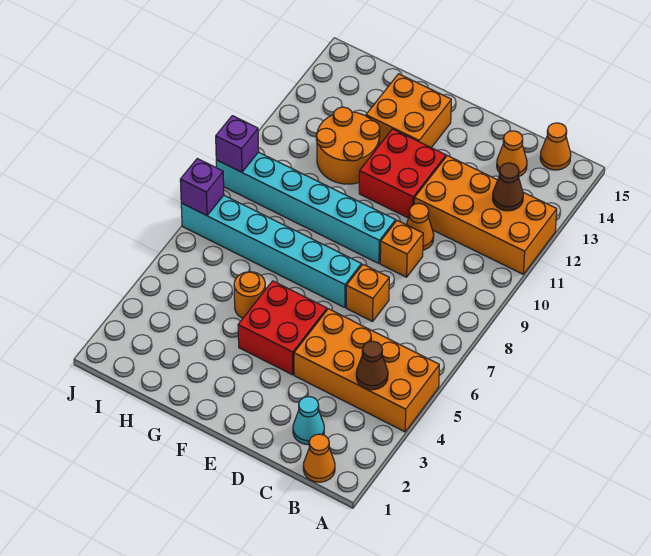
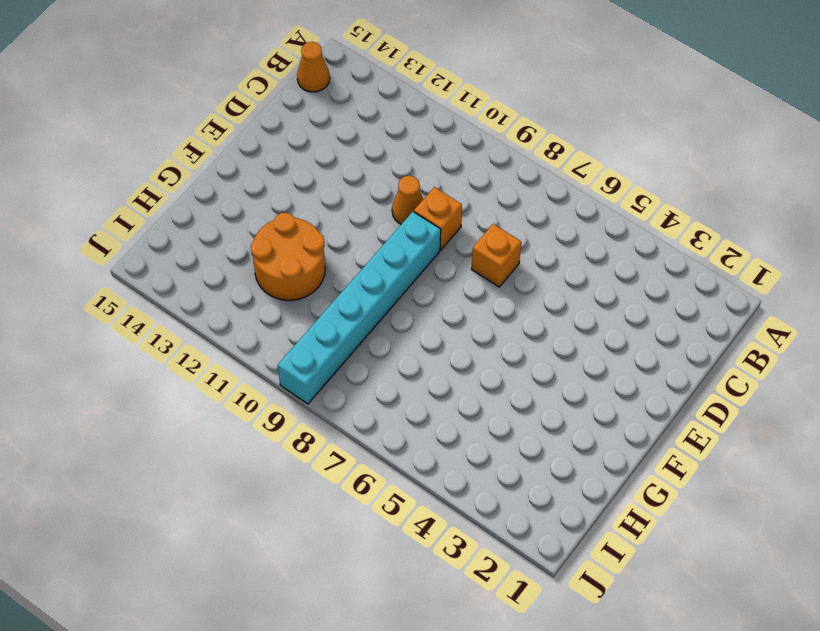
none -> orange brick A4:D5 level 1
none -> orange brick A11:D12 level 1
none -> orange cone B1 level 1

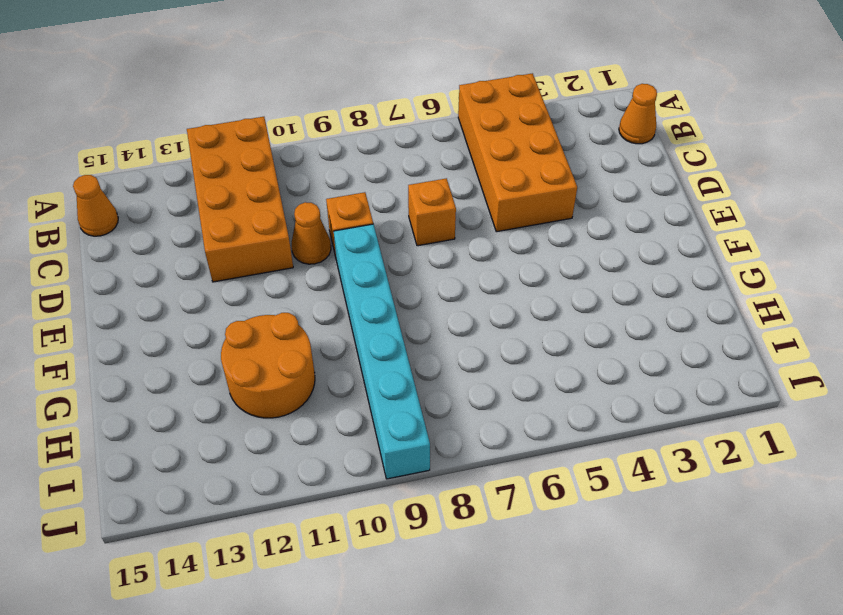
none -> cyan cone C2 level 1
none -> orange cone C14 level 1
none -> red brick E4:F5 level 1

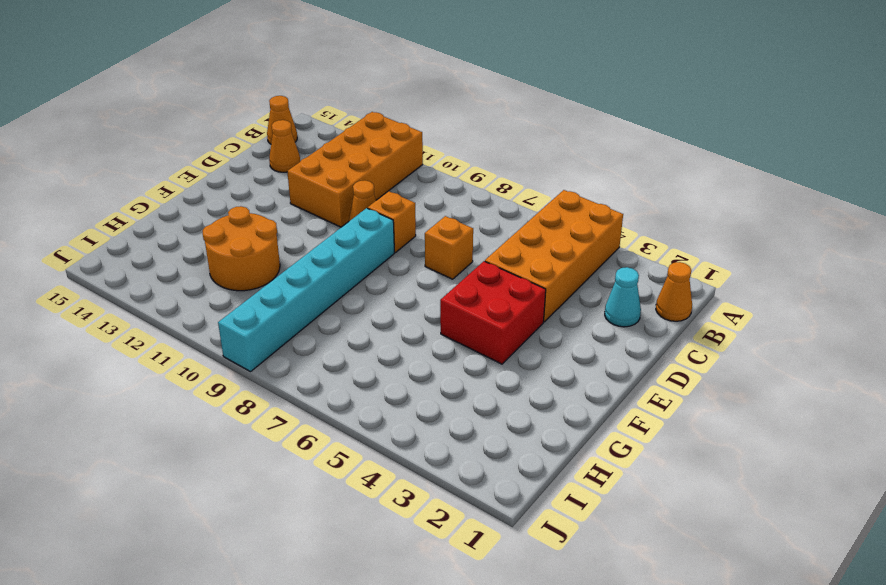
none -> cyan brick E7:J7 level 1
none -> red brick E11:F12 level 1
none -> orange brick F13:G14 level 1

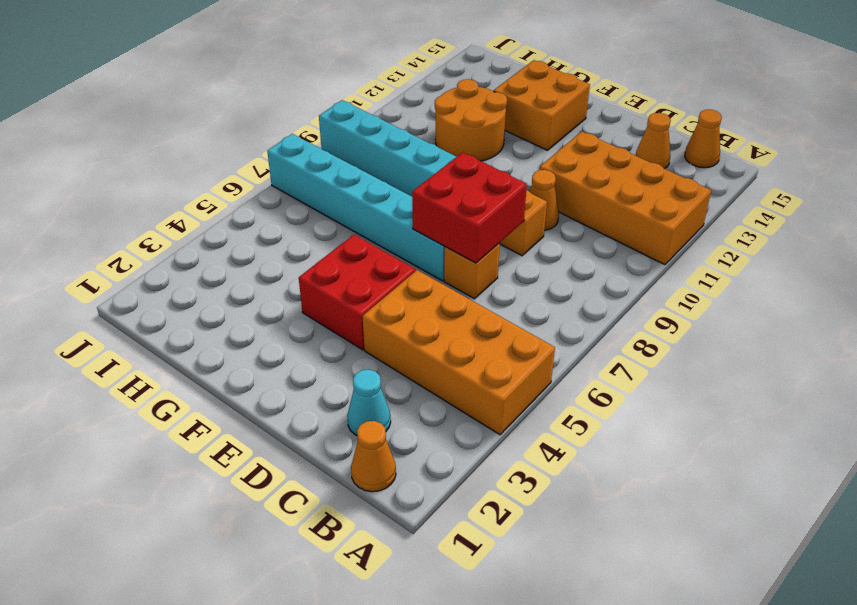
red brick D7:E8 level 2 -> red brick E11:F12 level 1
none -> orange round brick G5 level 1
none -> brown cone B4 level 2
none -> brown cone B12 level 2

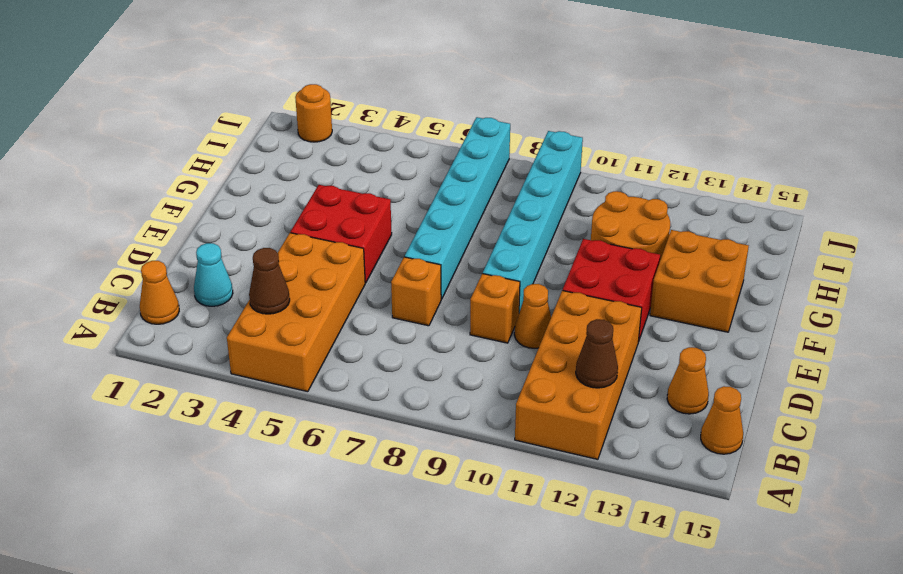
orange round brick J2 level 1 -> orange round brick G5 level 1
none -> purple brick J7 level 2
none -> purple brick J9 level 2

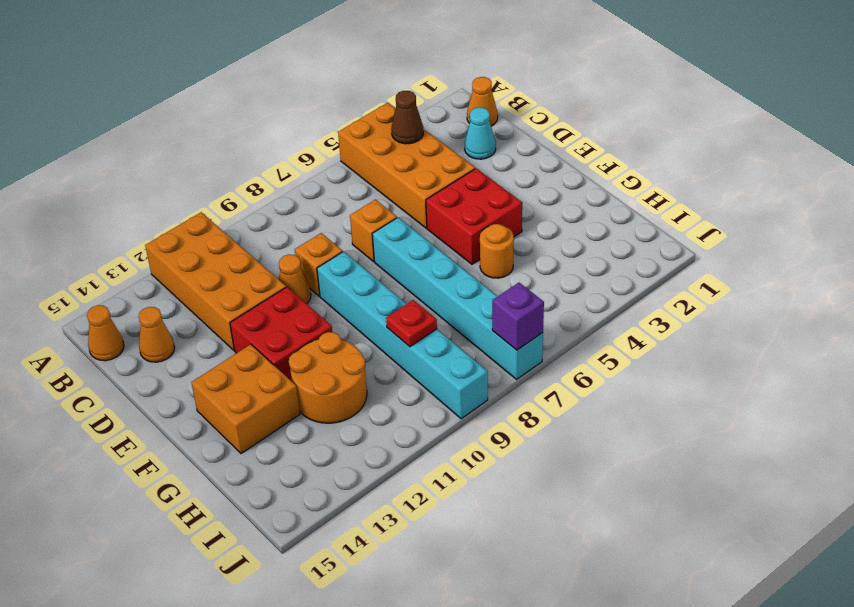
red plate H9 level 2 -> none
none -> brown cone B12 level 2
none -> purple brick J9 level 2

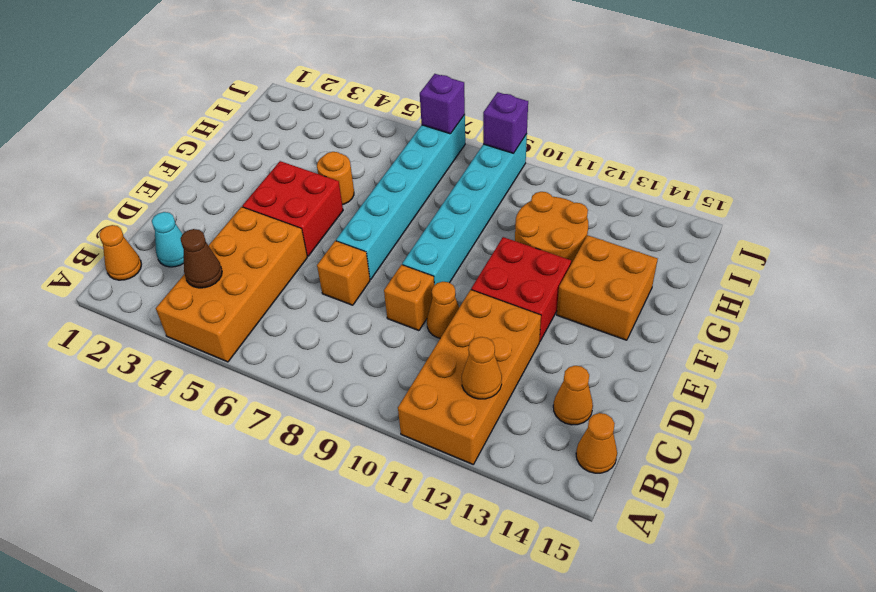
orange cone B12 level 2 -> brown cone B12 level 2

